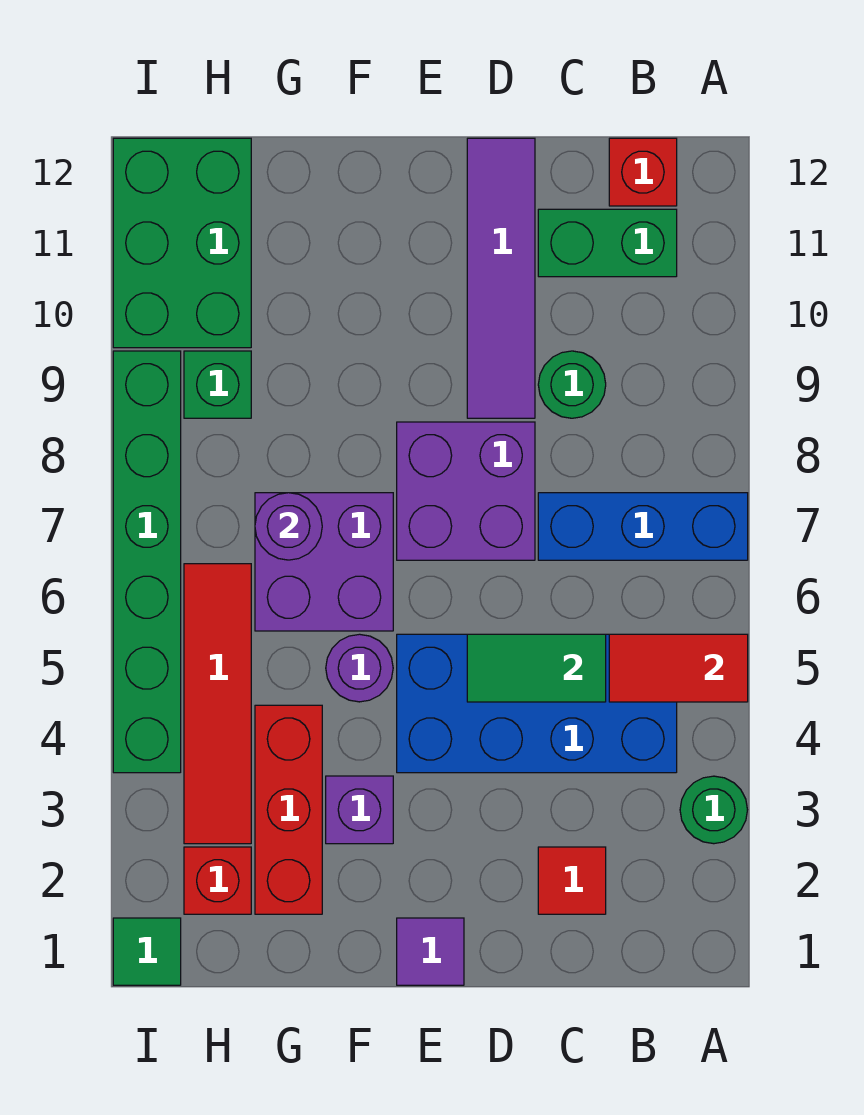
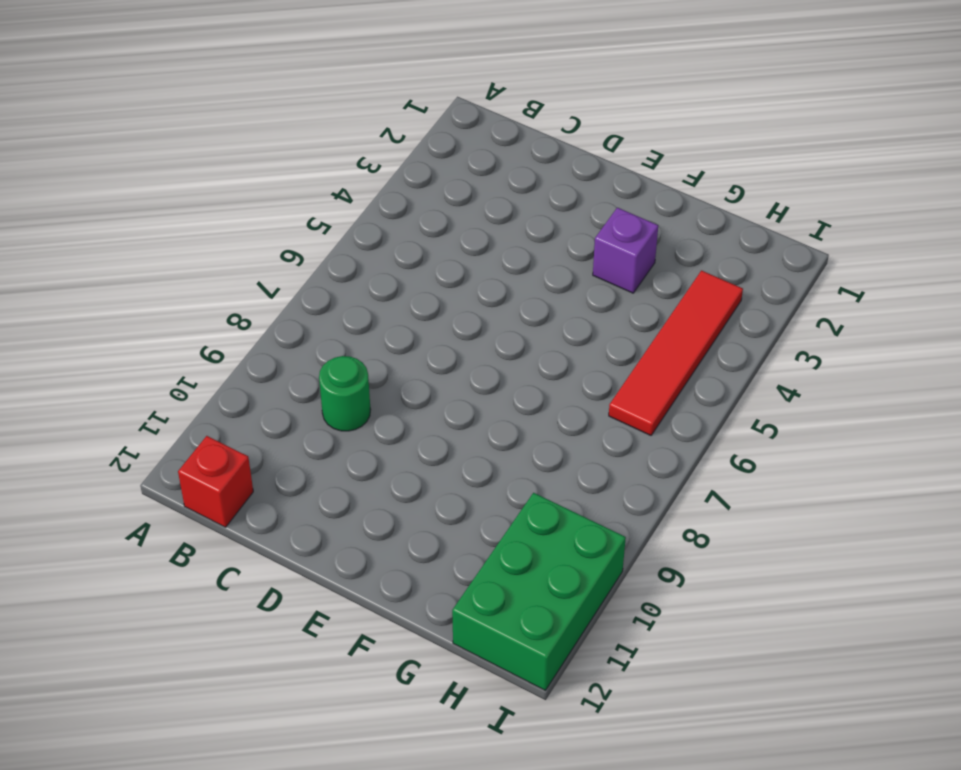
none -> green round brick A3 level 1
none -> blue brick A7:C7 level 1
none -> blue brick B4:E5 level 1

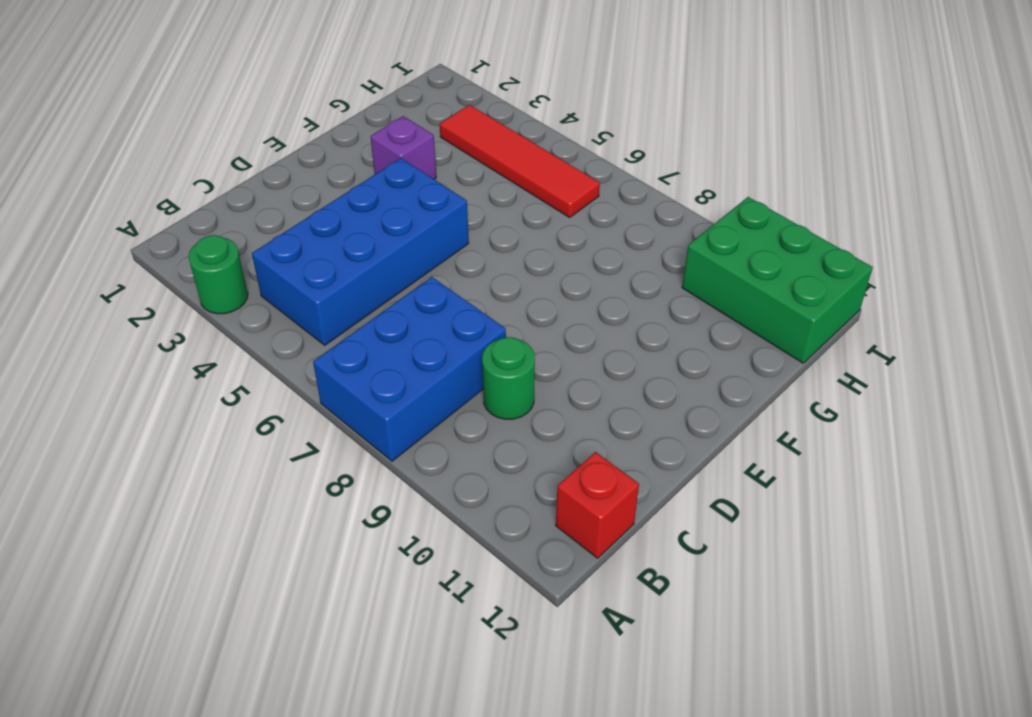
blue brick A7:C8 level 1 -> blue brick A7:C7 level 1
none -> green brick B11:C11 level 1
none -> red tile C2 level 1
none -> purple brick D7:E8 level 1

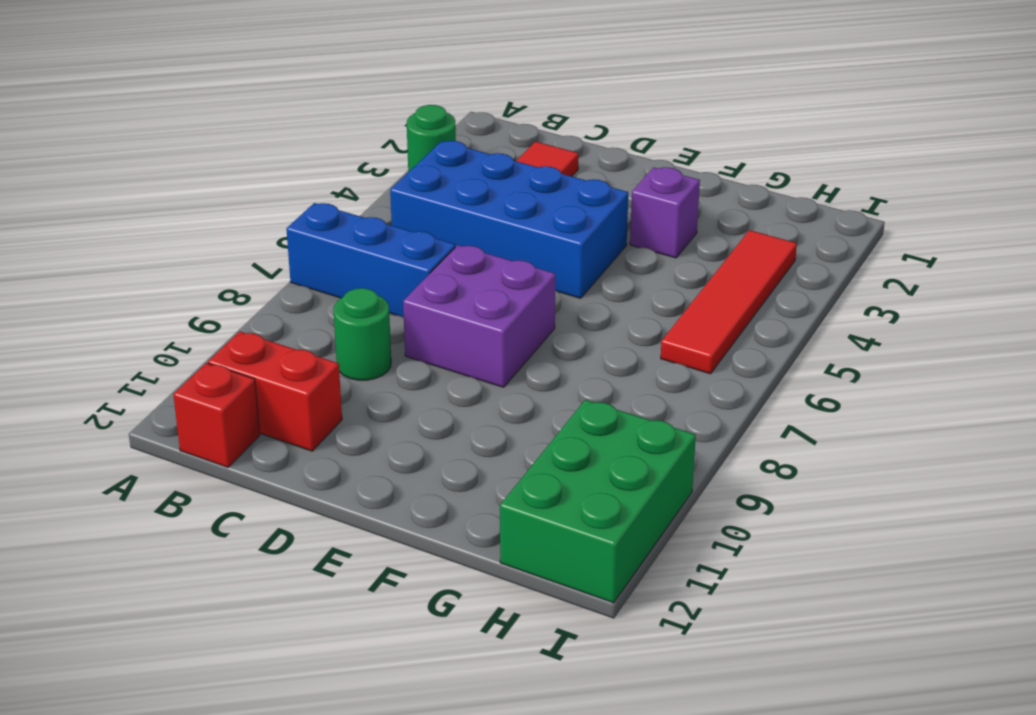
red brick B11:C11 level 1 -> green brick B11:C11 level 1
none -> purple tile D9:D12 level 1
none -> purple tile E1 level 1
none -> purple round brick F5 level 1

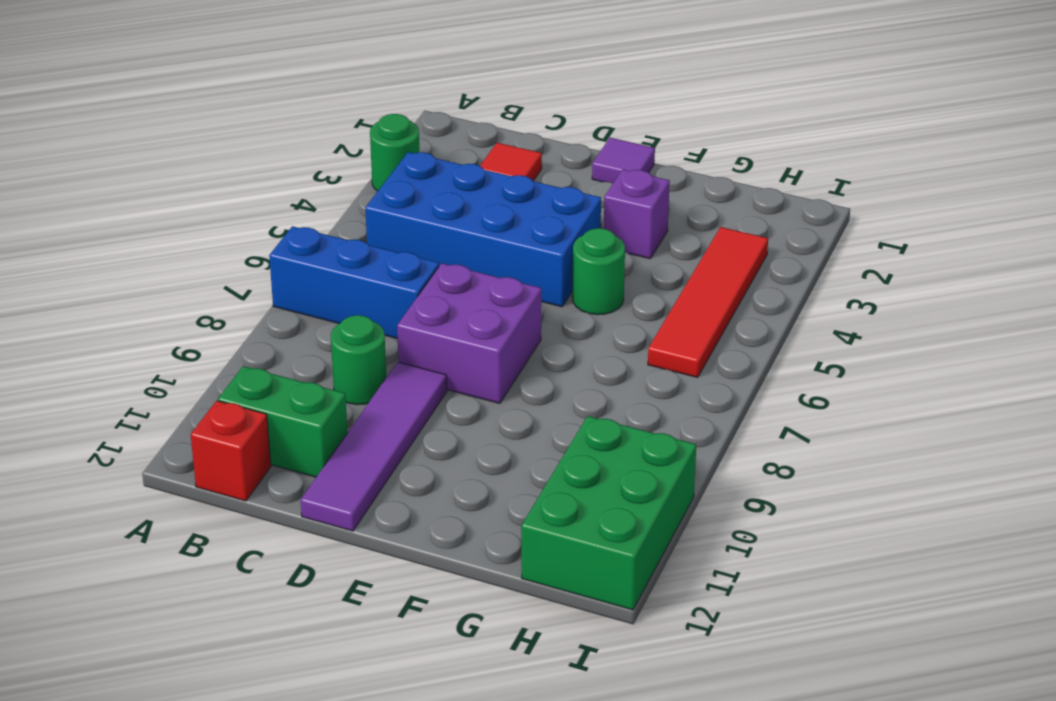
green round brick F5 level 1 -> purple round brick F5 level 1
none -> purple brick F6:G7 level 1
none -> red brick G2:G4 level 1
none -> red brick H2 level 1

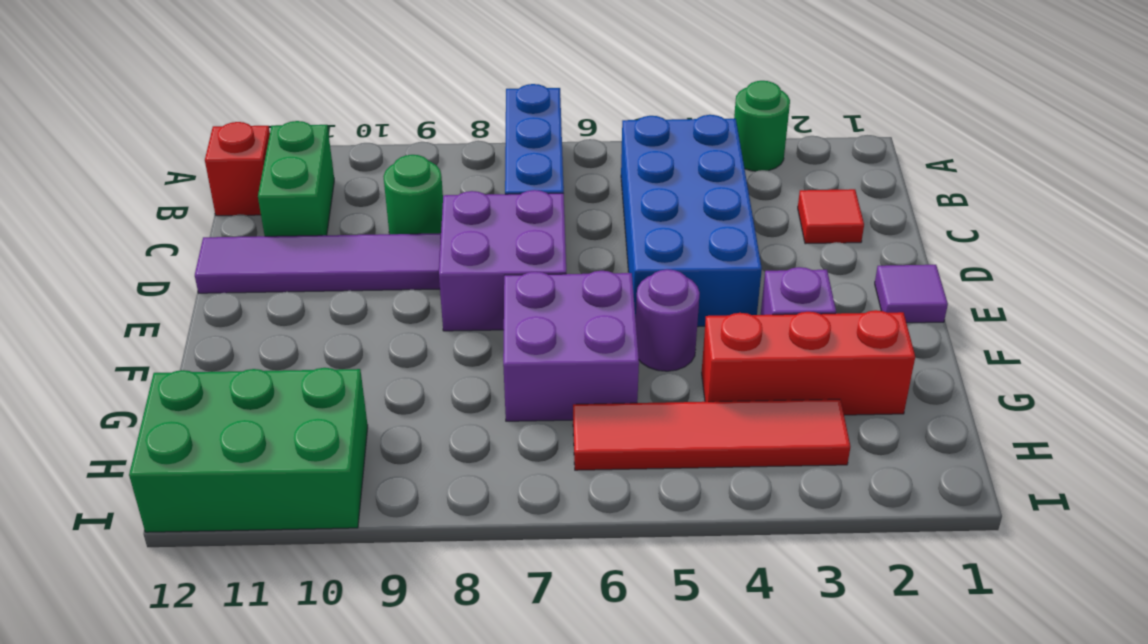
none -> red brick H2 level 1
none -> green brick H9 level 1
none -> green tile I1 level 1

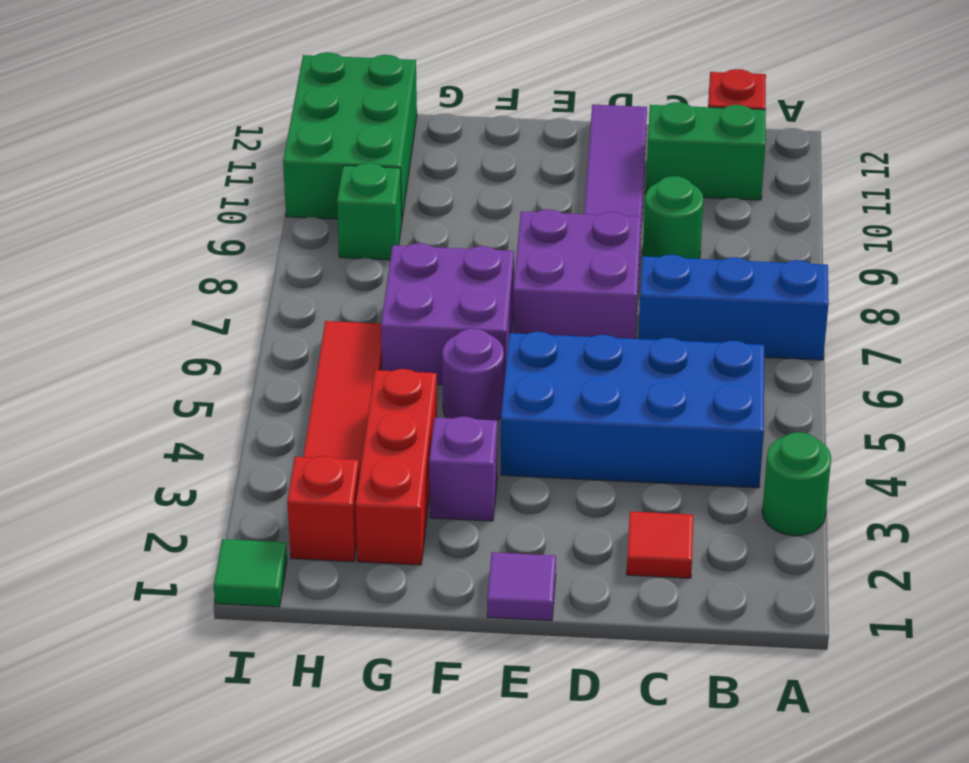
none -> green brick I4:I9 level 1
none -> red tile A5:B5 level 2
none -> green tile C5:D5 level 2

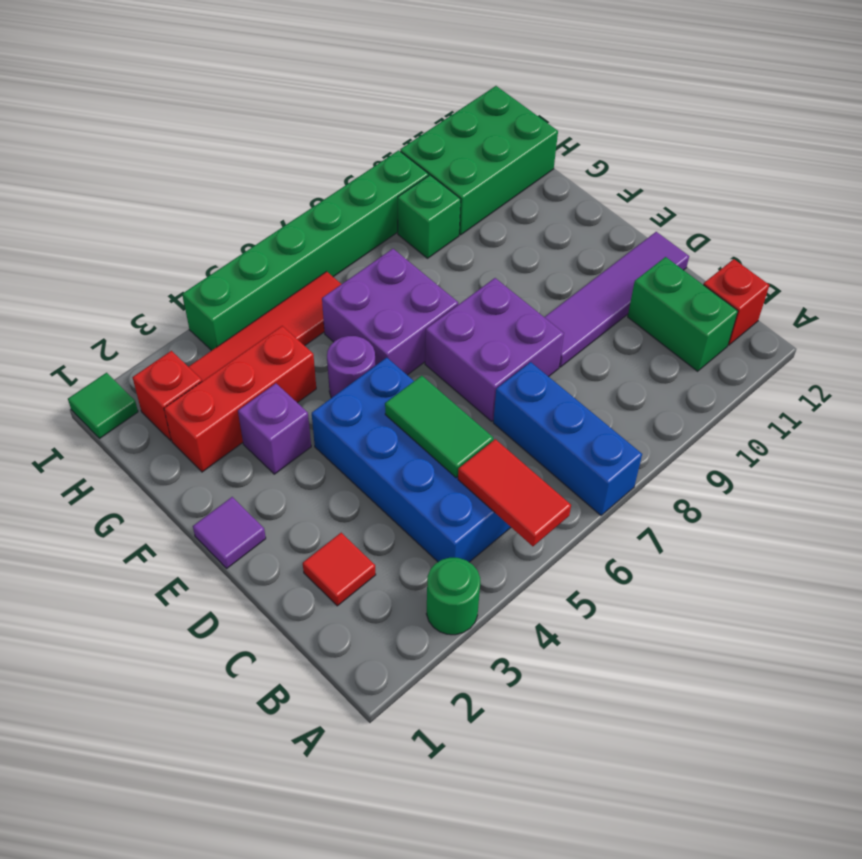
none -> green round brick C9 level 1
none -> purple round brick G7 level 2

